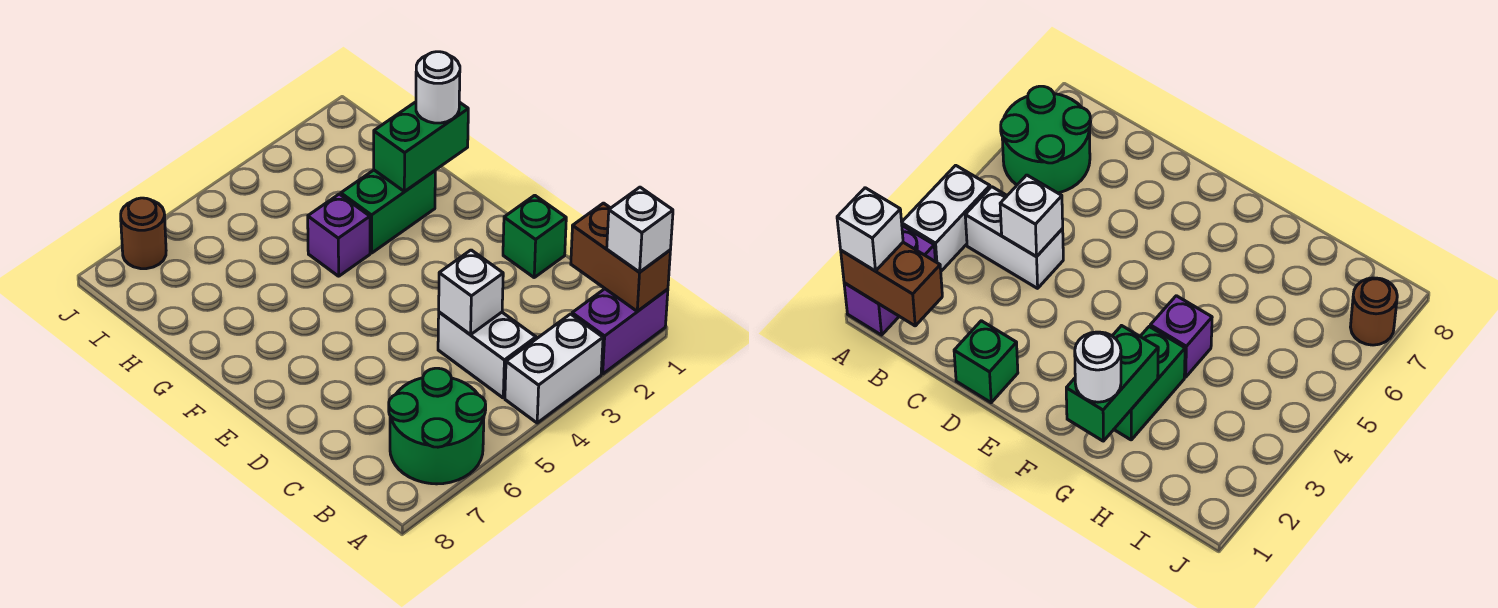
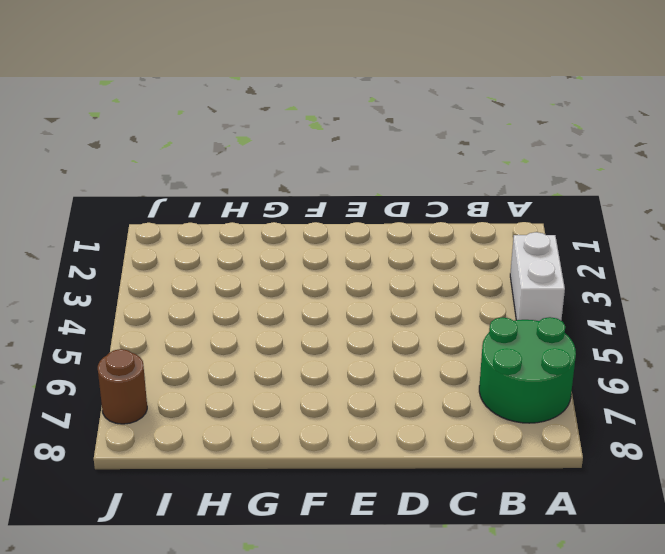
none -> purple brick A1:A2 level 1
none -> white brick B4:C4 level 1
none -> green brick D1 level 1

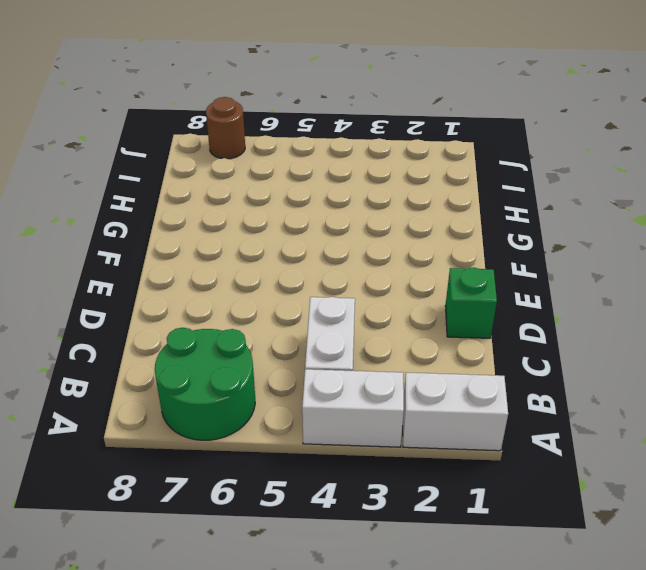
white brick A1:A2 level 1 -> purple brick A1:A2 level 1
none -> green brick G2:G3 level 1
none -> purple brick G4 level 1
none -> brown brick A1:B1 level 2

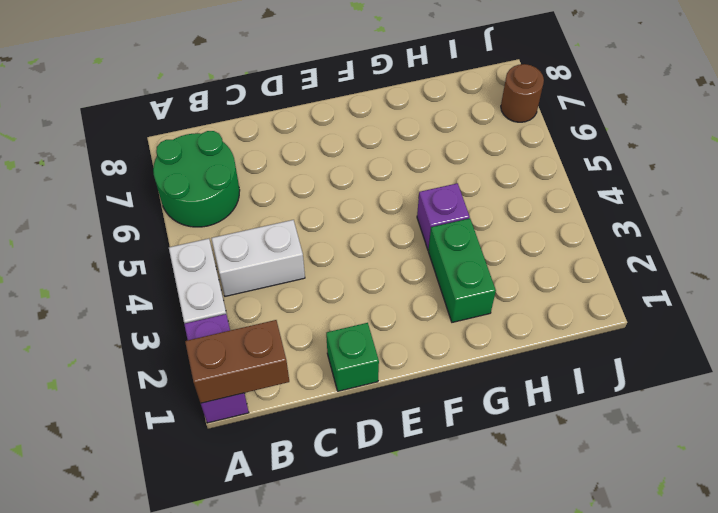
none -> white brick C4 level 2
none -> green brick G1:G2 level 2
none -> white brick A1 level 3

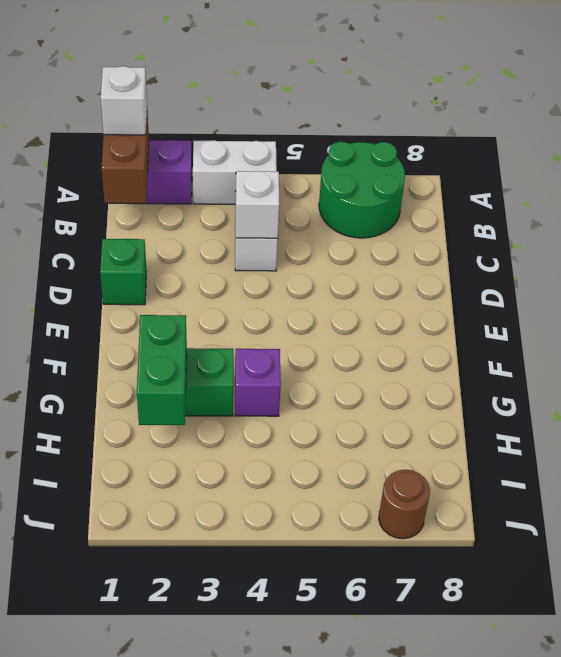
green brick G2:H2 level 2 -> green brick G1:G2 level 2
none -> white round brick G1 level 3

